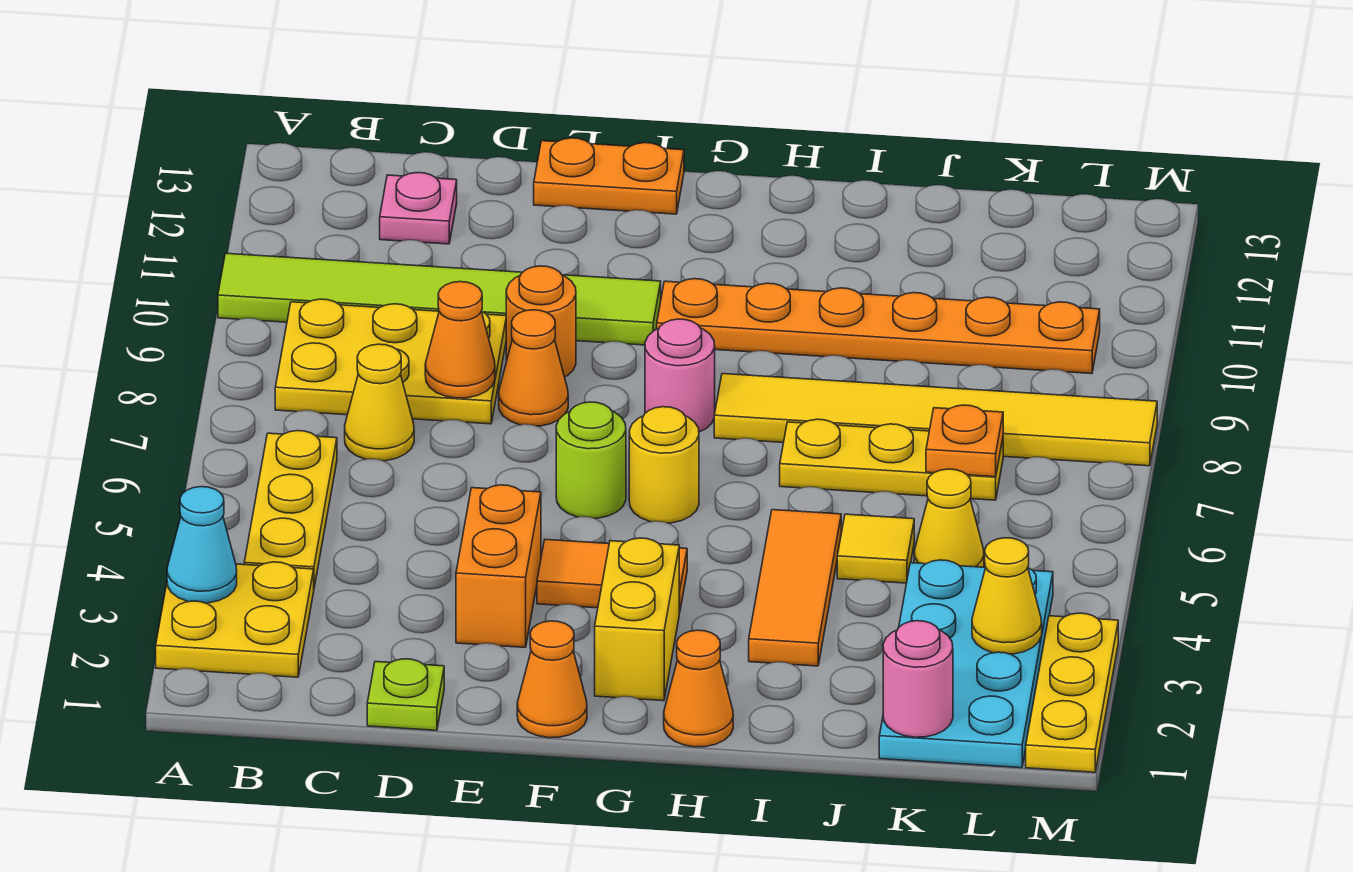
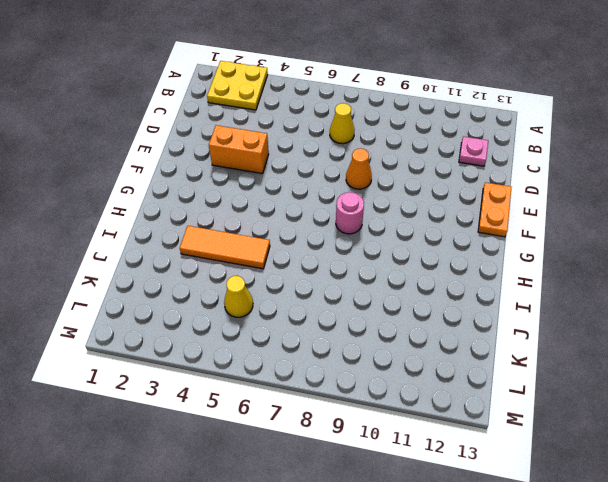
none -> lime tile A10:F10 level 1
none -> yellow plate B4:B6 level 1
none -> yellow plate B8:D9 level 1
none -> lime plate D1 level 1

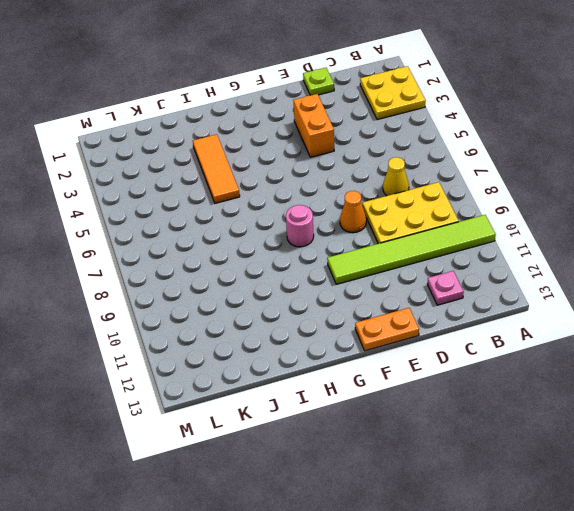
none -> yellow plate B4:B6 level 1
none -> orange round brick E9 level 1
none -> orange cone F1 level 1
none -> orange tile F4:G4 level 1

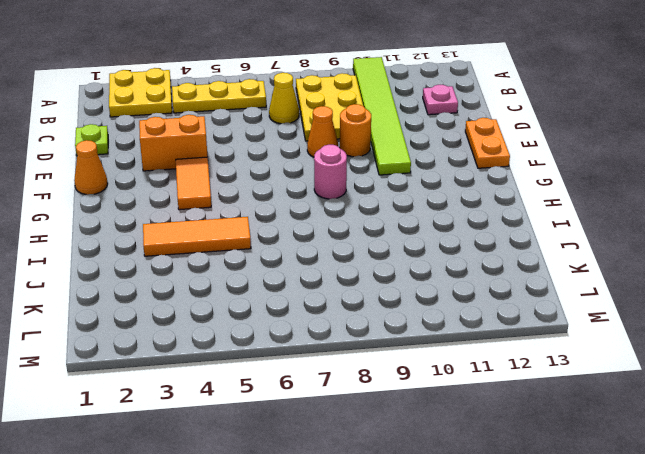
none -> lime round brick F6 level 1
none -> yellow brick G2:G3 level 1
none -> yellow round brick G6 level 1
none -> orange plate G10:L10 level 1

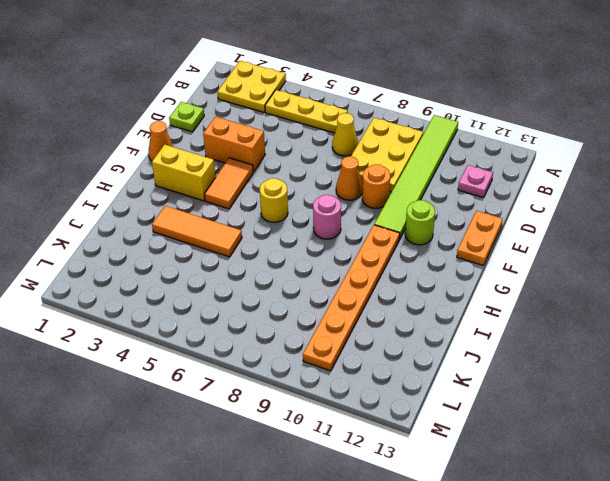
lime round brick F11 level 1 -> lime round brick F6 level 1
none -> orange cone H1 level 1
none -> yellow tile H8:M8 level 1
none -> yellow plate I7:K7 level 1
none -> yellow tile J5 level 1

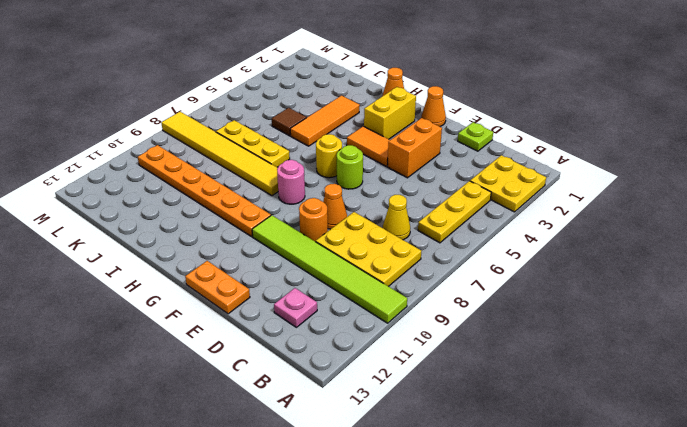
brown tile J5 level 1 -> yellow tile J5 level 1
none -> cyan plate K1:L4 level 1
none -> yellow cone K5 level 1
none -> yellow plate M1:M3 level 1
none -> cyan cone A3 level 2

